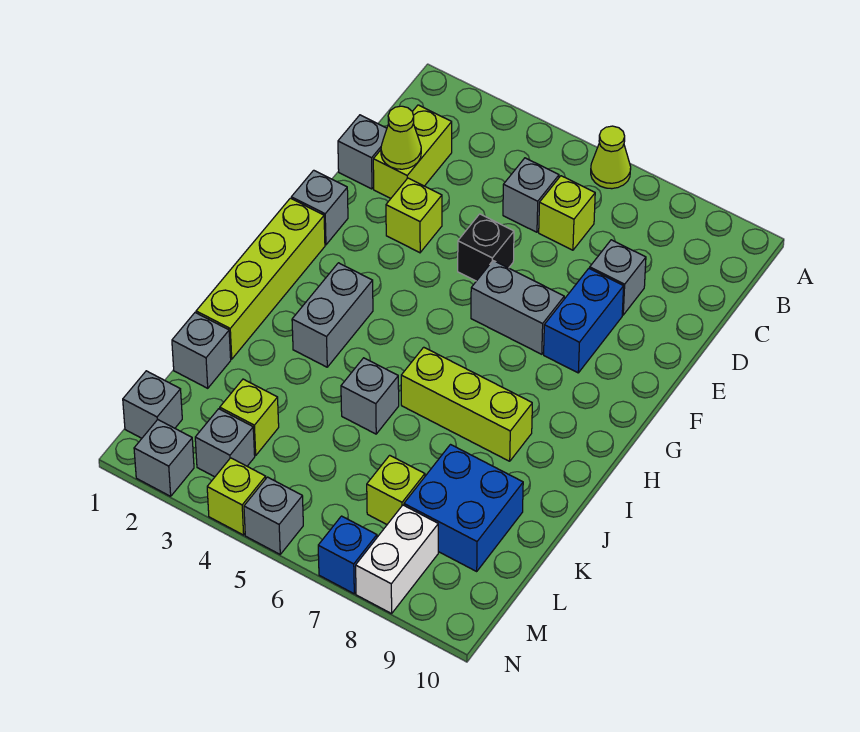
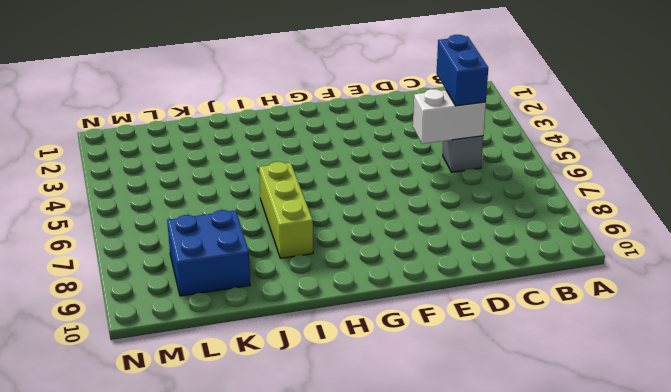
blue brick C4:C5 level 3 -> blue brick E8:F8 level 1
white brick C5:D5 level 2 -> white brick M8:N8 level 1
none -> lime cone A6 level 1
none -> lime brick C2:D2 level 1
none -> lime brick C6 level 1

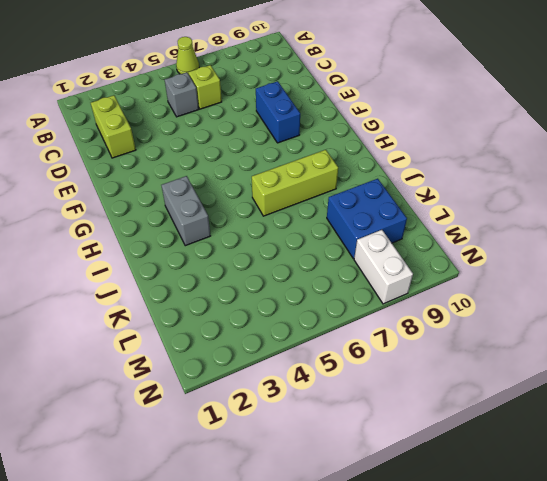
none -> grey brick D1 level 1
none -> grey brick D8 level 1
none -> lime brick E3 level 1

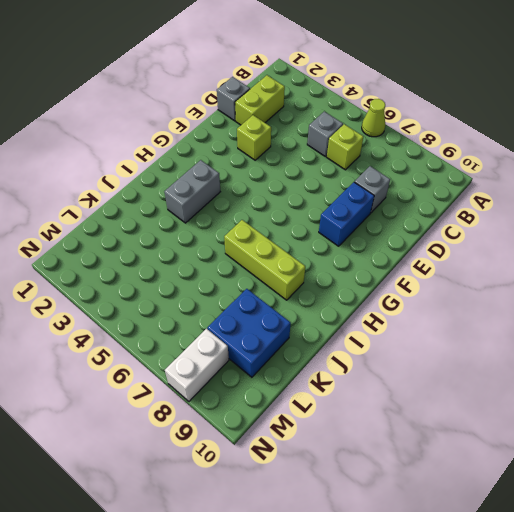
none -> black brick E5 level 1
none -> grey brick F1 level 1
none -> grey brick F6:F7 level 1

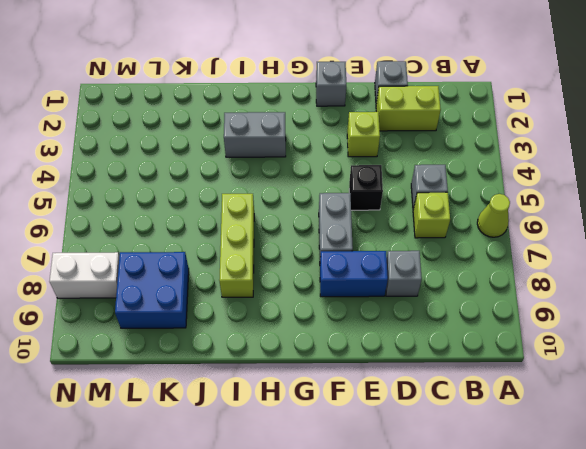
none -> lime brick G1:J1 level 1
none -> grey brick J5 level 1
none -> grey brick K1 level 1

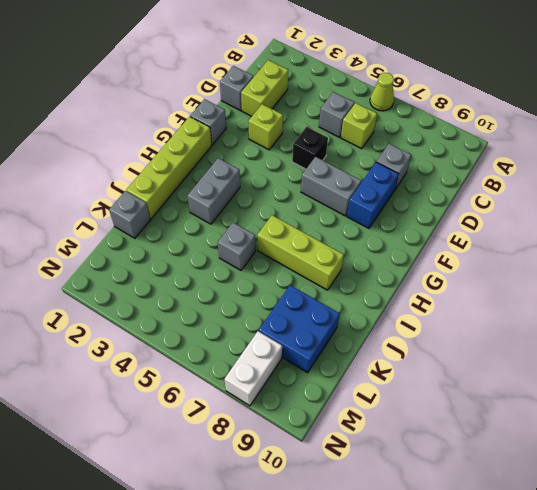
none -> lime brick L3 level 1
none -> lime brick L7 level 1
none -> grey brick M1 level 1

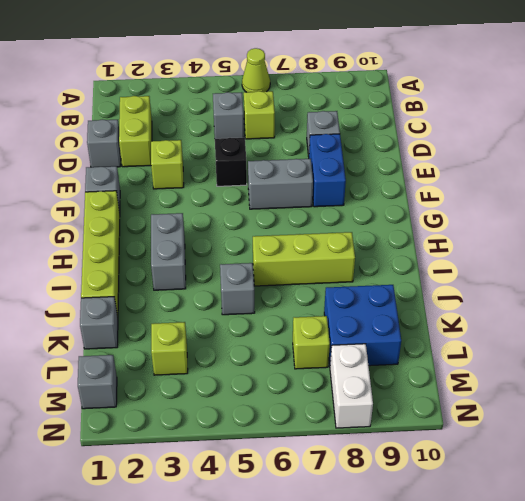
none -> grey brick M3 level 1
none -> grey brick N2 level 1
none -> lime brick N4 level 1

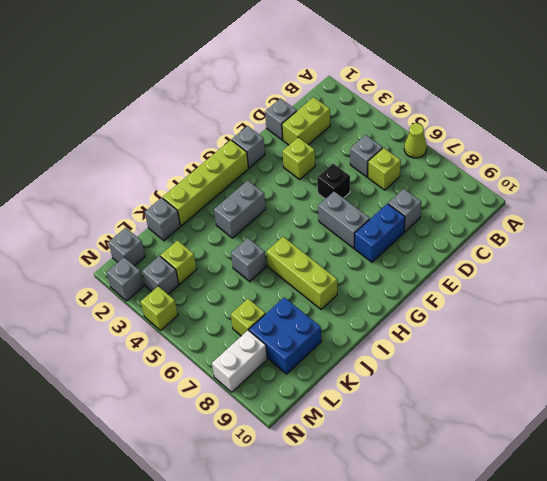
none -> grey brick N5 level 1
none -> blue brick N7 level 1
none -> lime cone D2 level 2

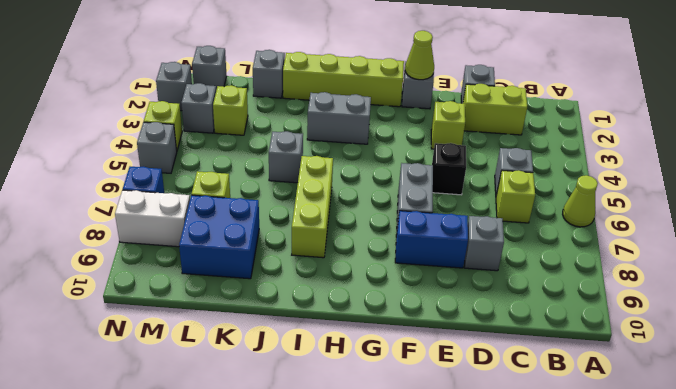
lime cone F1 level 2 -> lime cone D2 level 2

